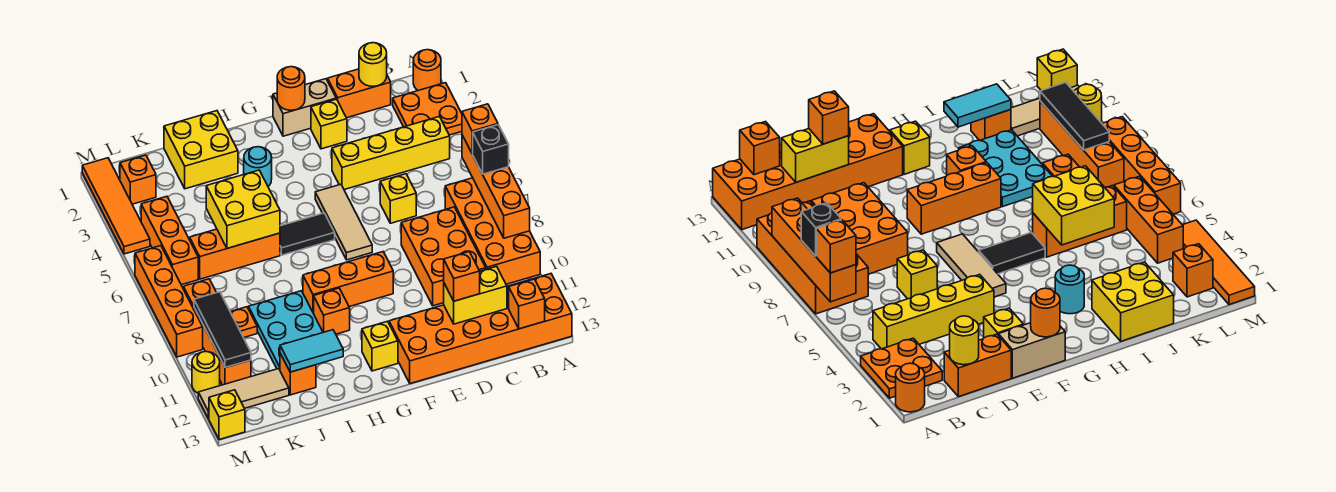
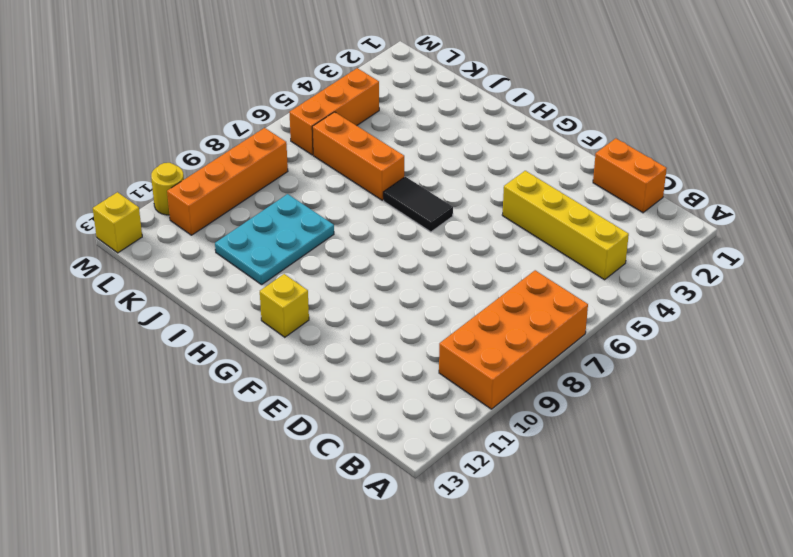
none -> orange round brick A1 level 1
none -> orange plate A2:B3 level 1
none -> orange brick A12:F13 level 1
none -> orange brick C8:D10 level 1

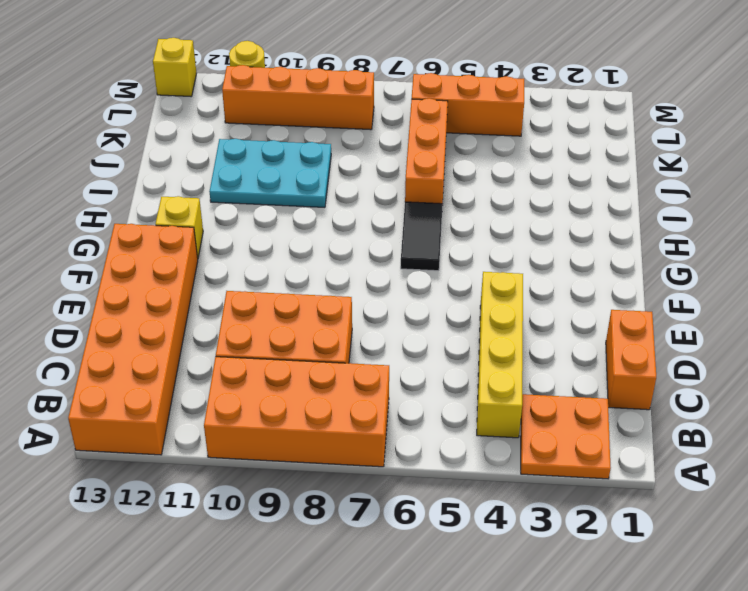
none -> orange round brick A1 level 1
none -> yellow brick D6 level 1
none -> tan brick E1:F1 level 1
none -> yellow brick E2 level 1

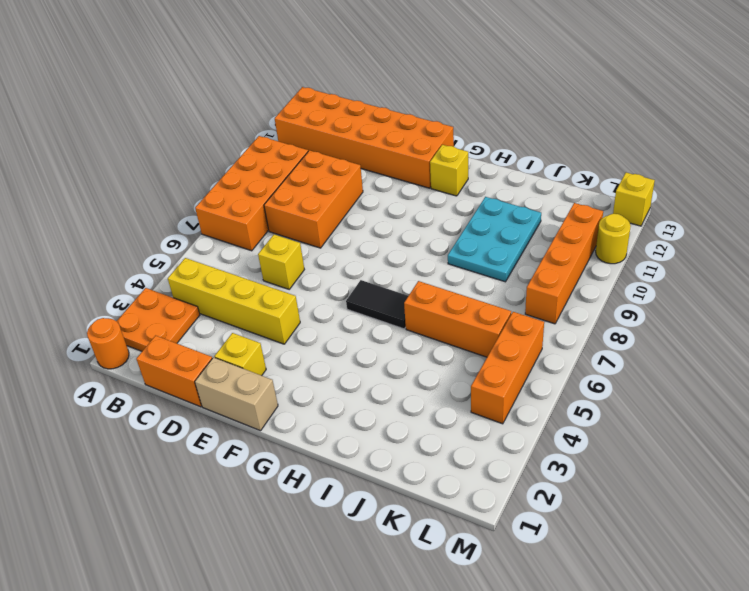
none -> tan tile F5:F7 level 1
none -> orange brick F9:H9 level 1
none -> cyan round brick H3 level 1
none -> orange brick H10 level 1

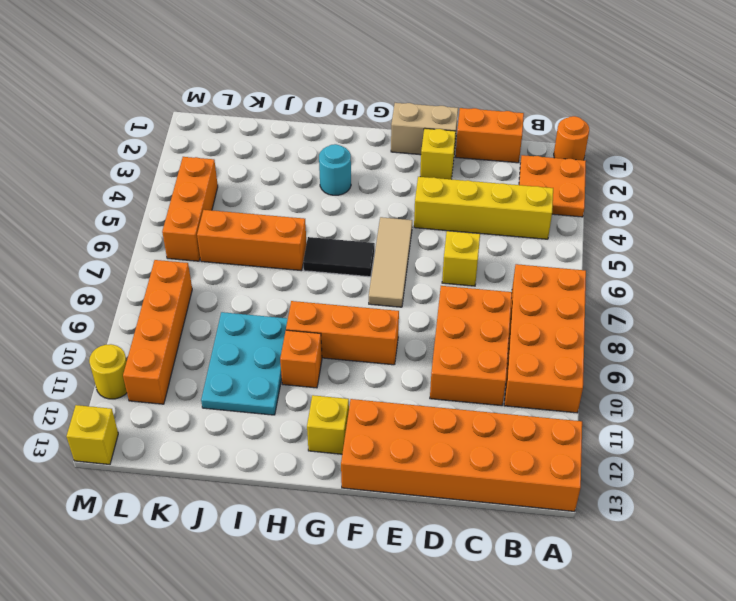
none -> yellow brick I1:J2 level 1
none -> orange brick J12 level 1
none -> orange plate K9 level 1
none -> tan tile K12:M12 level 1

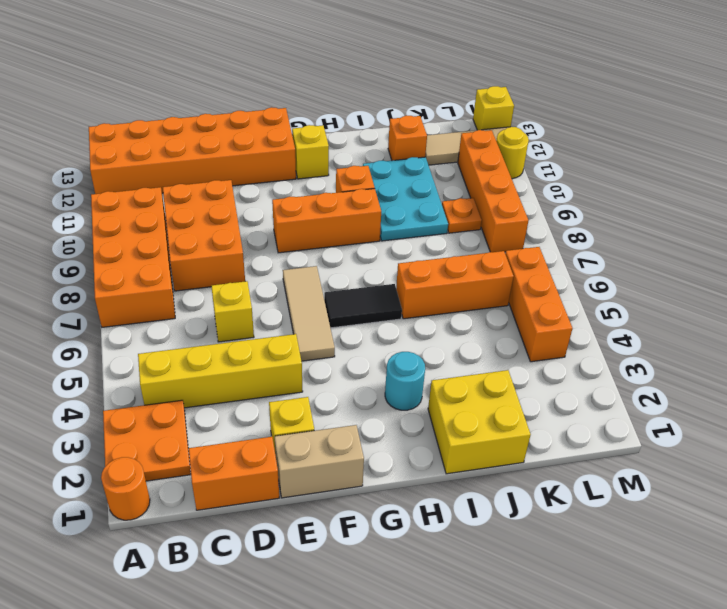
none -> orange brick L2 level 1
none -> orange tile M1:M4 level 1
none -> orange brick M6:M9 level 1
none -> orange brick A6:A9 level 2

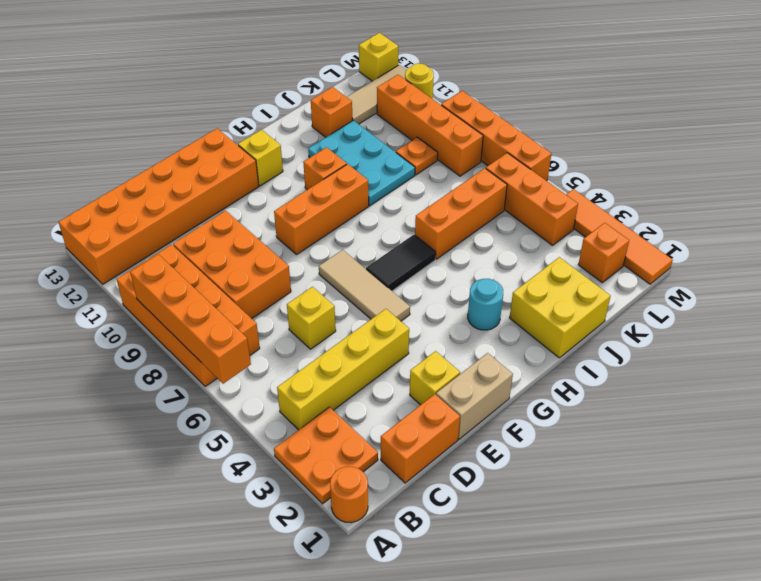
none -> orange brick B13 level 2
none -> yellow round brick C1 level 2
none -> yellow brick C12:D12 level 2
none -> orange round brick F1 level 2

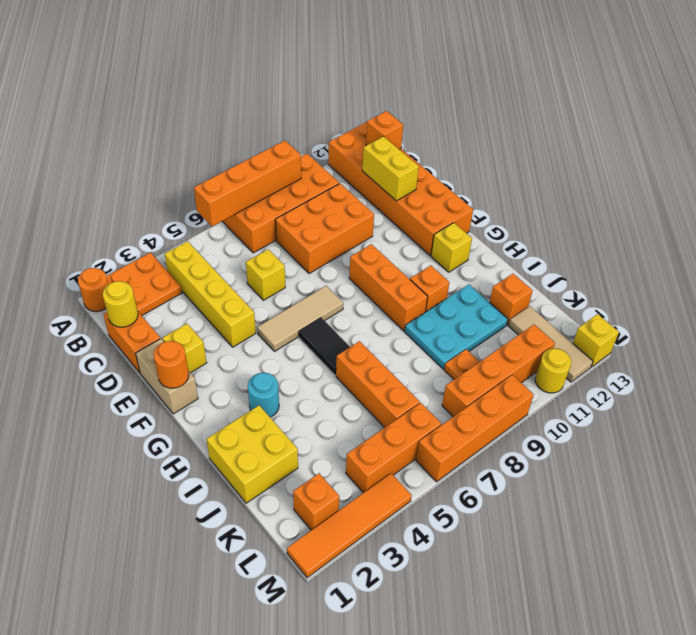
none -> yellow brick I5:J6 level 2
none -> cyan tile I12:J12 level 2
none -> black tile L9:L11 level 2
none -> orange brick A6 level 3

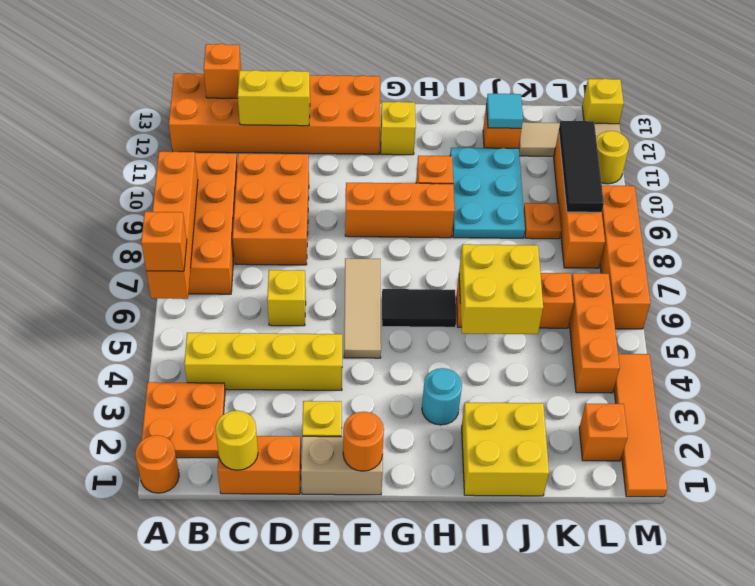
cyan tile J12 level 2 -> cyan tile I12:J12 level 2
none -> black brick A7 level 3
none -> orange brick D12 level 3

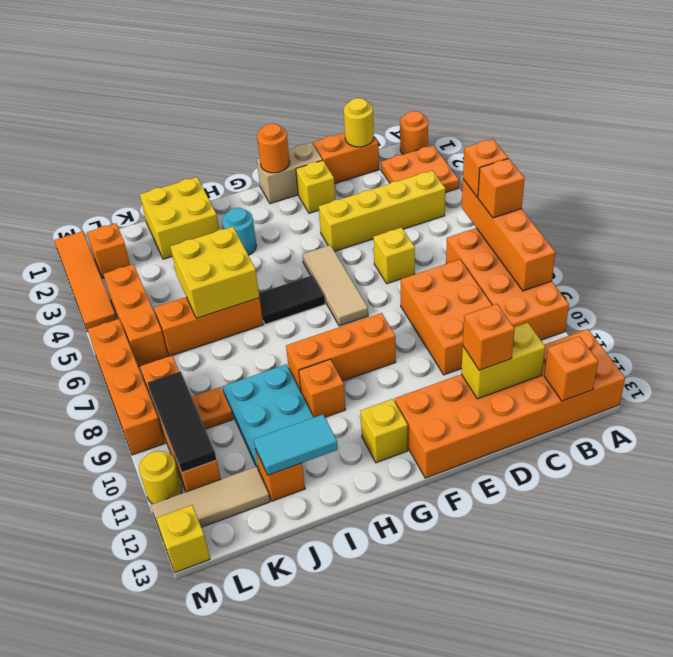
orange brick A7 level 3 -> black brick A7 level 3

